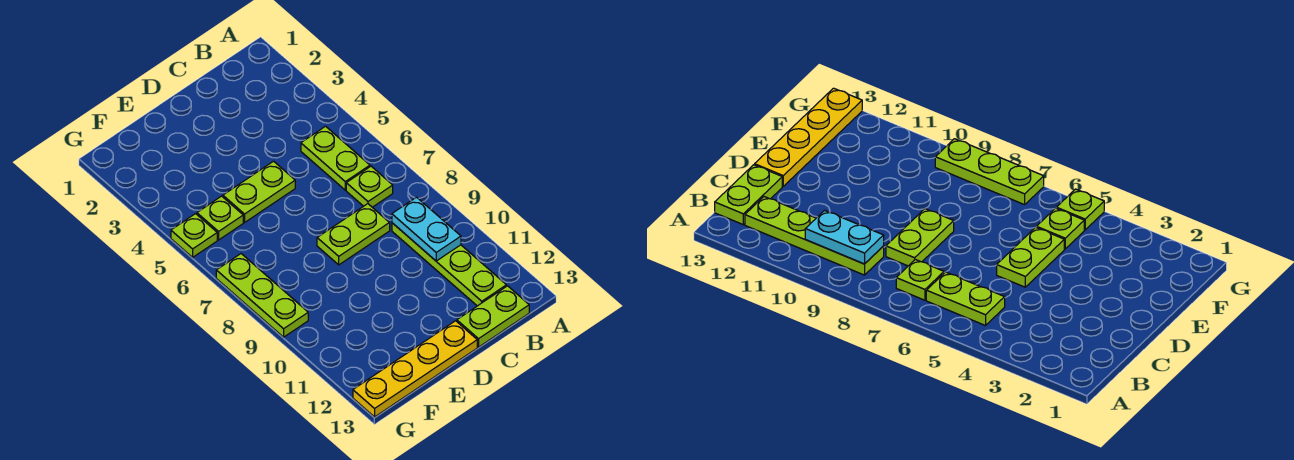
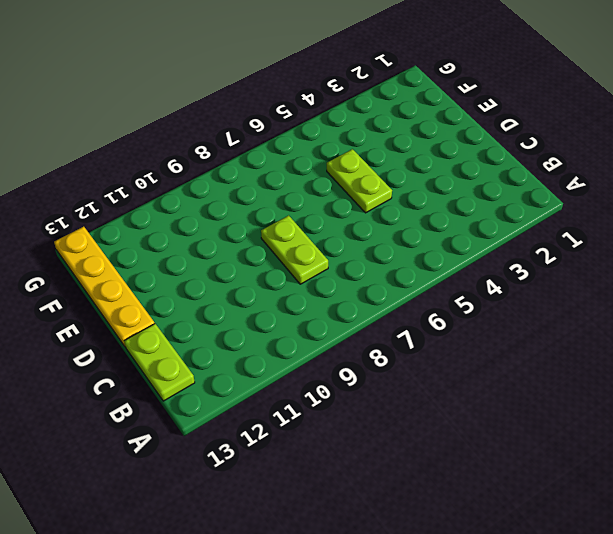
none -> lime plate B5:B6 level 1
none -> lime plate B7 level 1

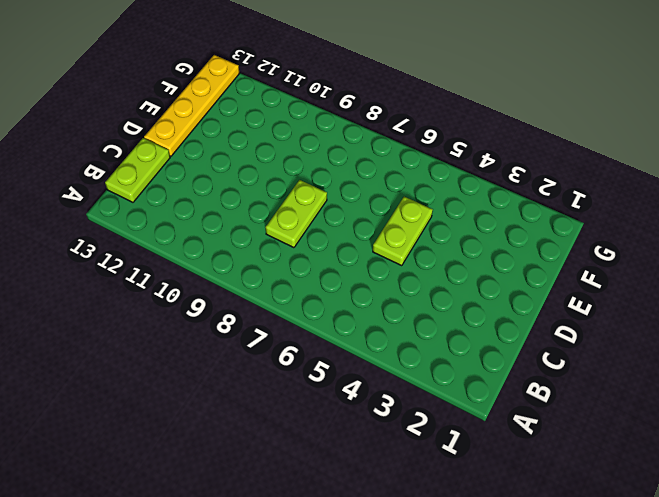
none -> lime plate B5:B6 level 1
none -> lime plate B7 level 1

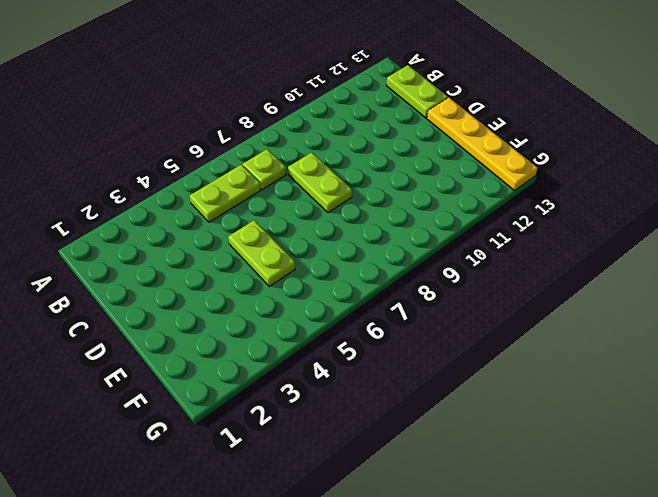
none -> lime plate B9:B12 level 1
none -> lime plate F5 level 1

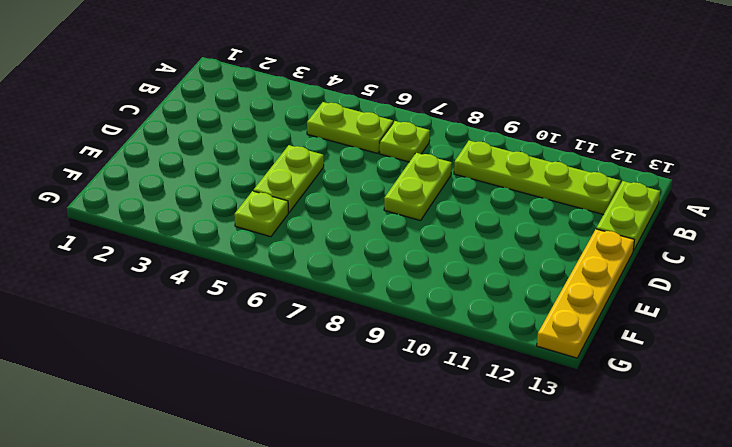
none -> lime plate G5 level 1
none -> lime plate G7:G9 level 1

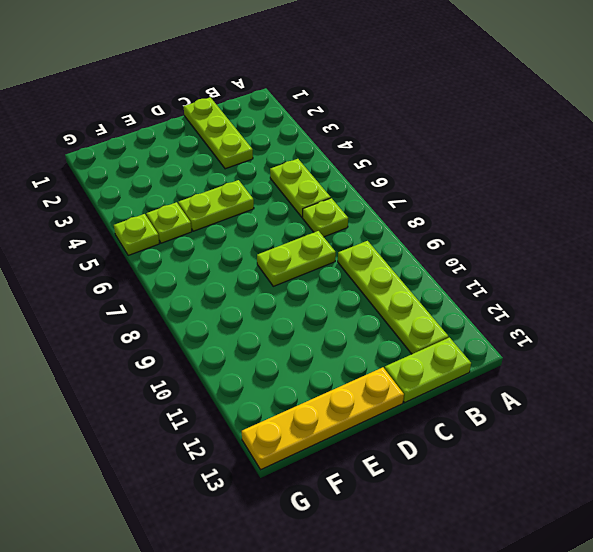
lime plate C1:C3 level 1 -> lime plate G7:G9 level 1
none -> cyan plate B9:B10 level 2

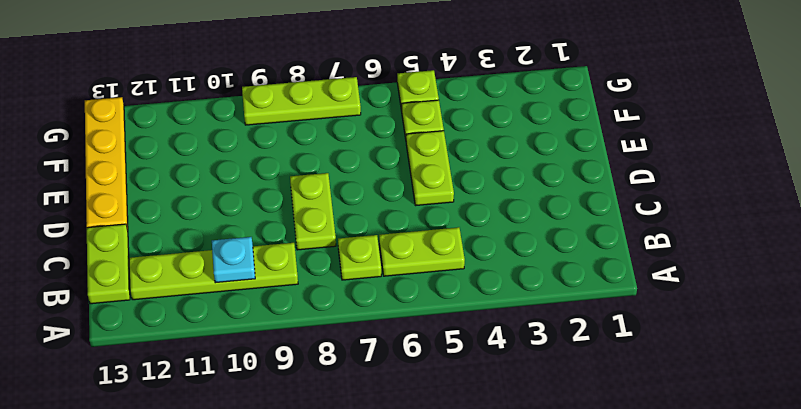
cyan plate B10 level 2 -> cyan plate B9:B10 level 2

